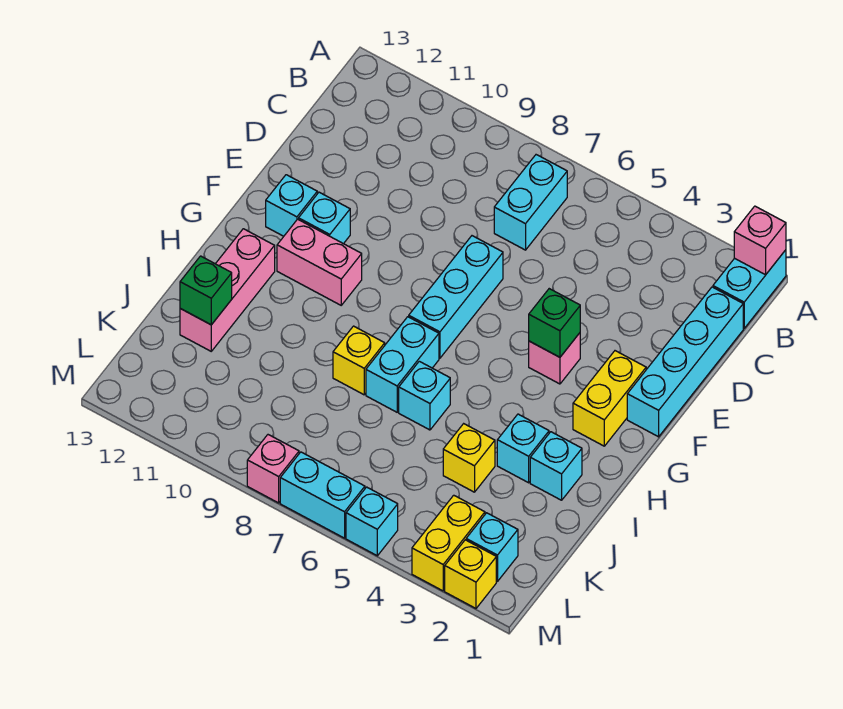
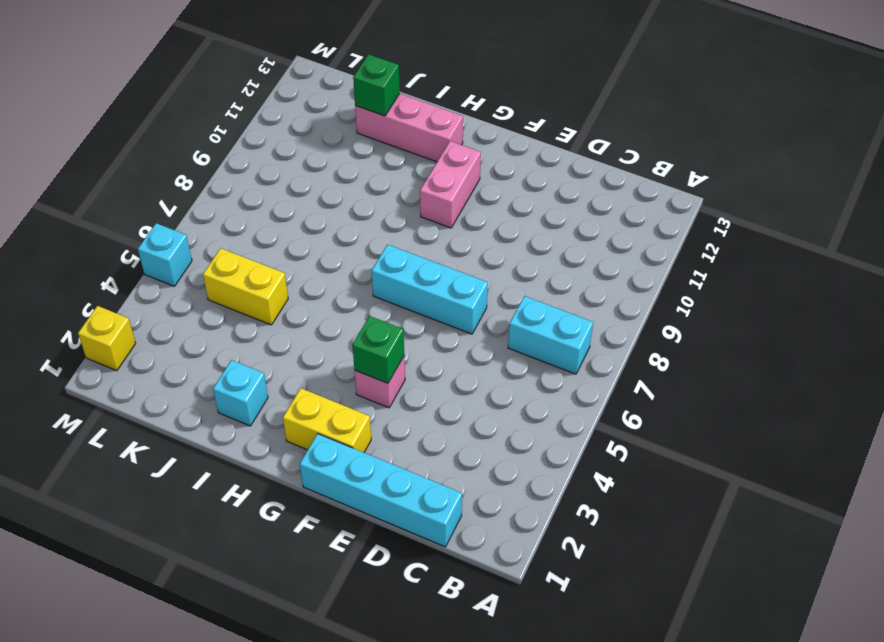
yellow brick J5:K5 level 1 -> yellow brick L3:M3 level 1
none -> cyan brick A1:B1 level 1
none -> cyan brick F11 level 1
none -> cyan brick F12 level 1

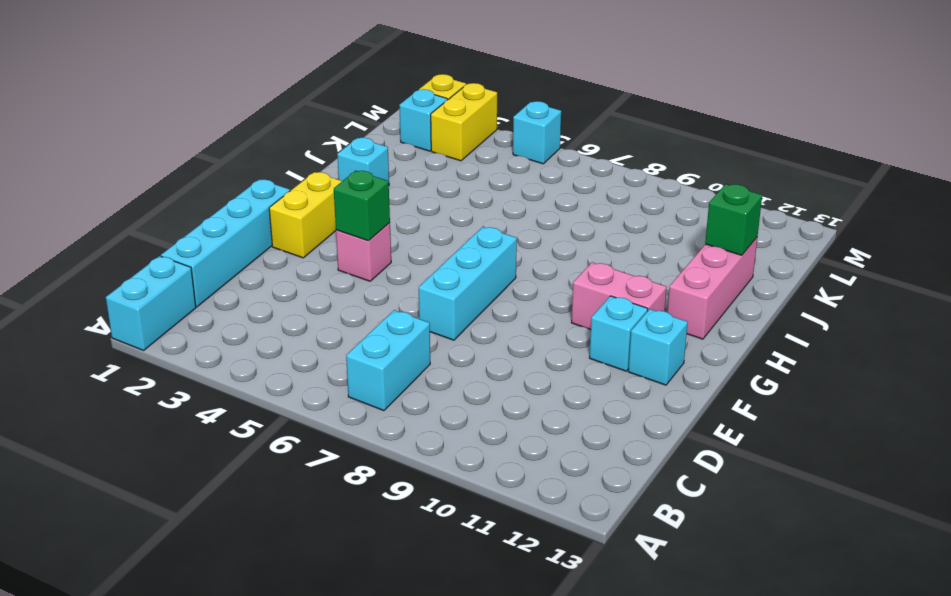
none -> cyan brick H7:I7 level 1
none -> cyan brick I3 level 1
none -> cyan brick I6 level 1

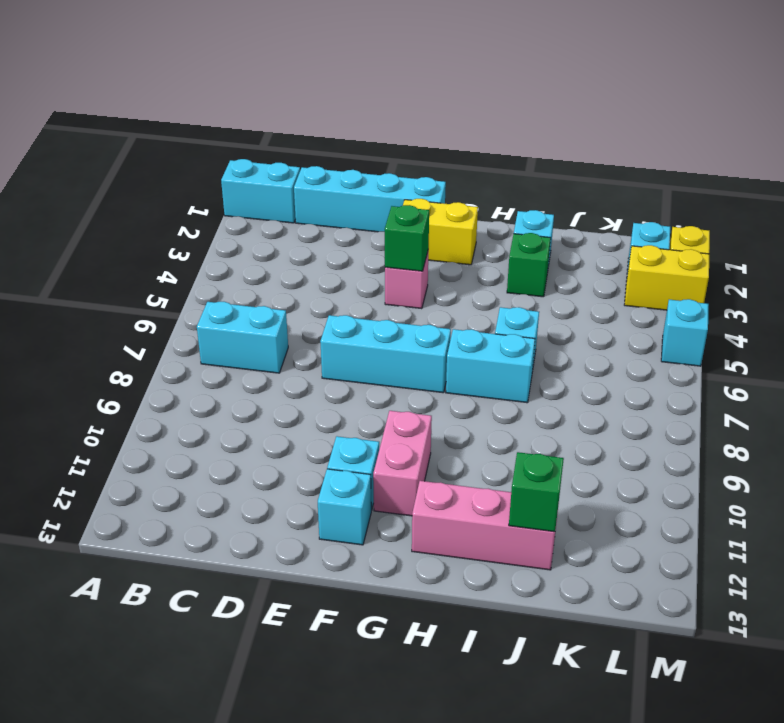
green brick I3 level 1 -> cyan brick I3 level 1
none -> yellow brick I8 level 1
none -> yellow brick J4 level 1
none -> cyan brick M6:M7 level 1

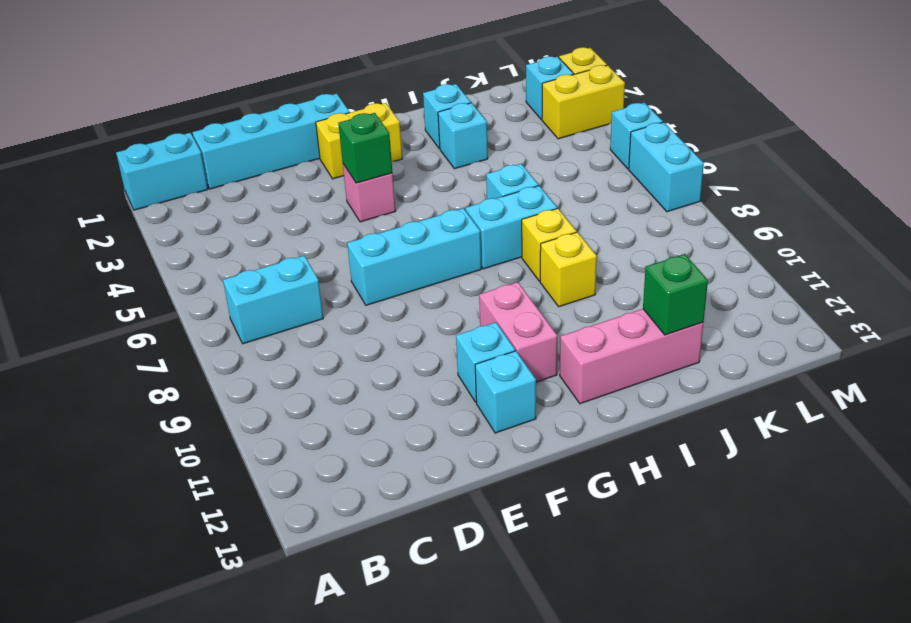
yellow brick I9 level 1 -> yellow brick J4 level 1
none -> pink brick M8 level 1
none -> pink brick A1 level 2

